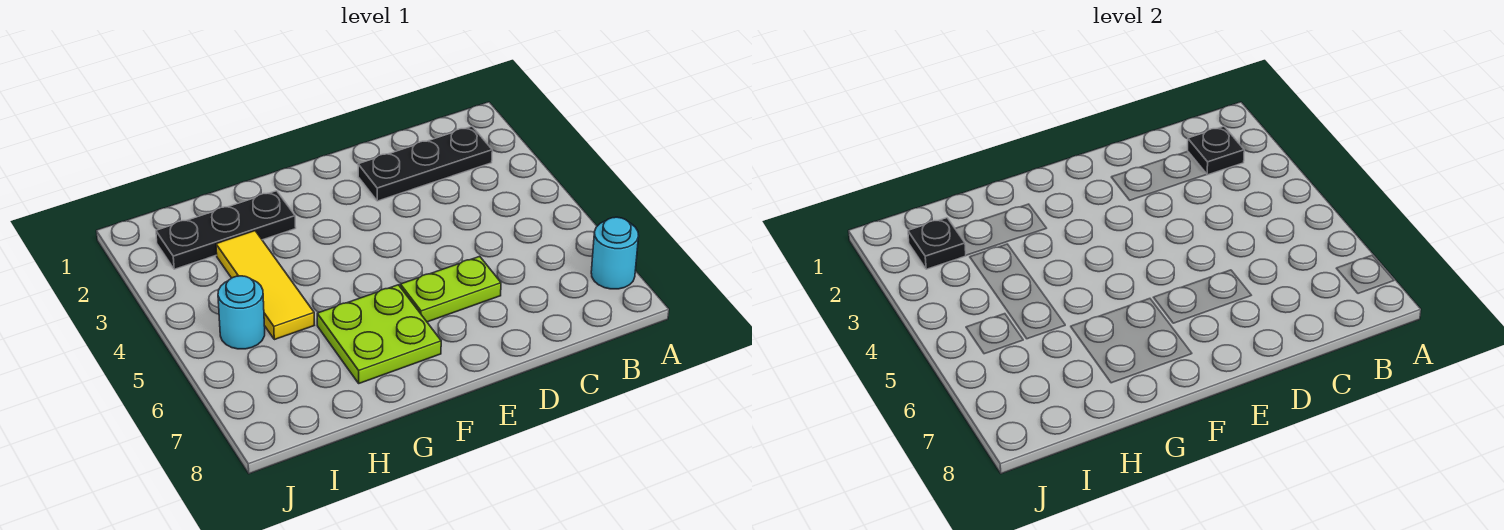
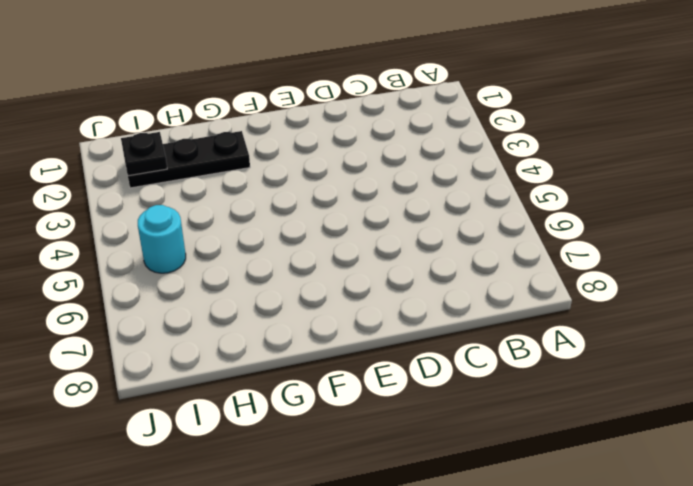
none -> cyan round brick A7 level 1
none -> black plate B2:D2 level 1

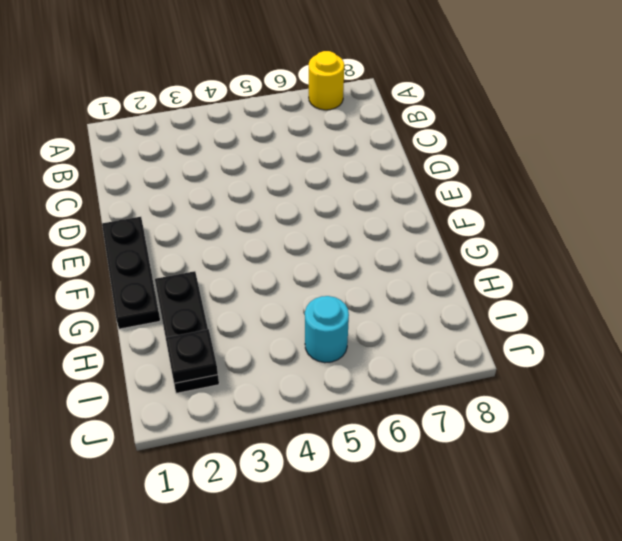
yellow round brick A7 level 1 -> cyan round brick A7 level 1
black plate E1:G1 level 1 -> black plate B2:D2 level 1
none -> lime plate D6:E6 level 1
none -> lime plate F6:G7 level 1

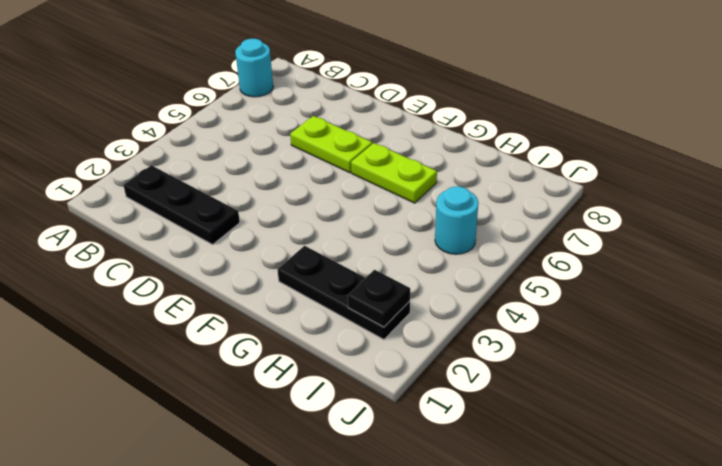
lime plate F6:G6 level 1 -> lime plate F6:G7 level 1
none -> yellow tile H3:H5 level 1
none -> black plate B2 level 2

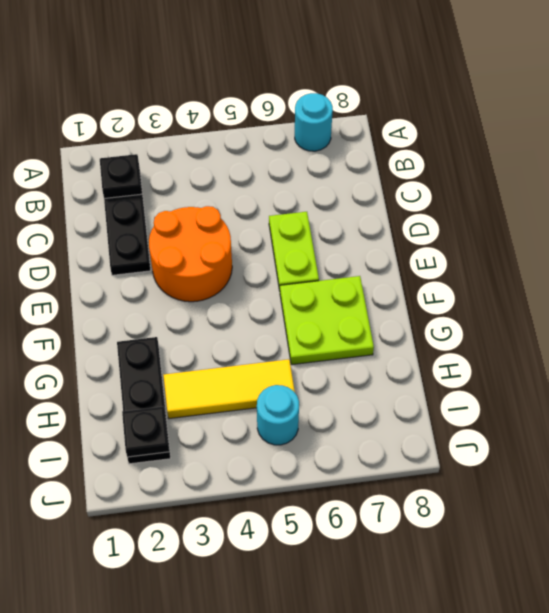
orange round brick D3:E4 level 1 -> none

